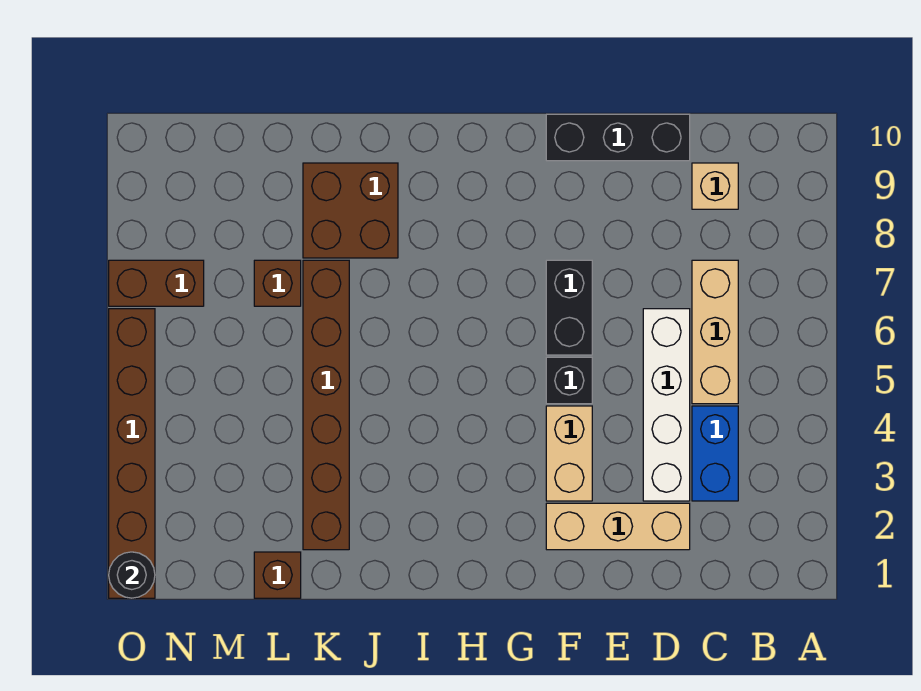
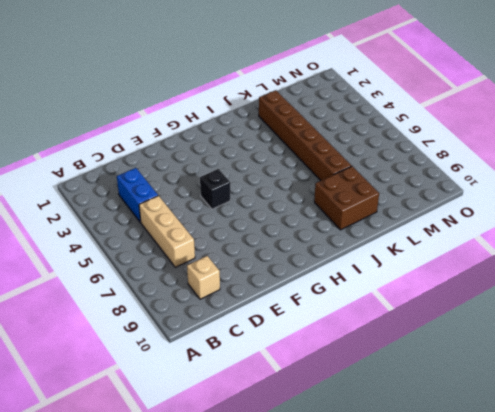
none -> tan brick D2:F2 level 1
none -> white brick D3:D6 level 1
none -> black brick D10:F10 level 1

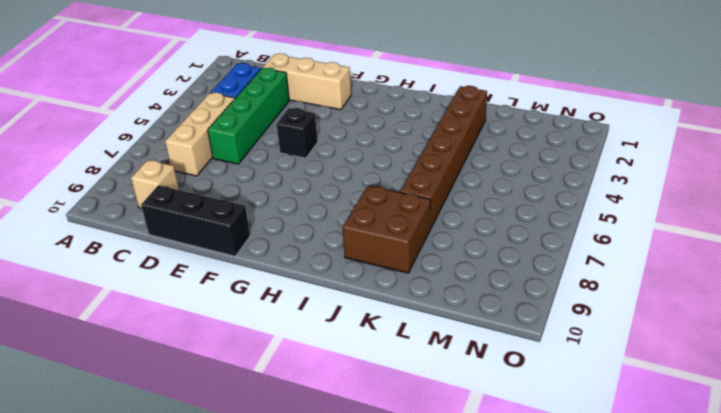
green brick D3:D6 level 1 -> white brick D3:D6 level 1
none -> tan brick F3:F4 level 1
none -> black brick F6:F7 level 1
none -> brown brick L1 level 1

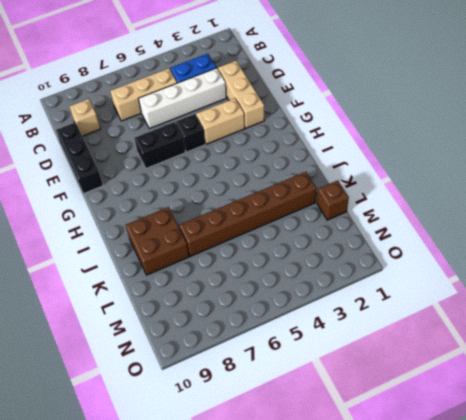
none -> brown brick L7 level 1
none -> brown brick N7:O7 level 1
none -> brown brick O1:O6 level 1

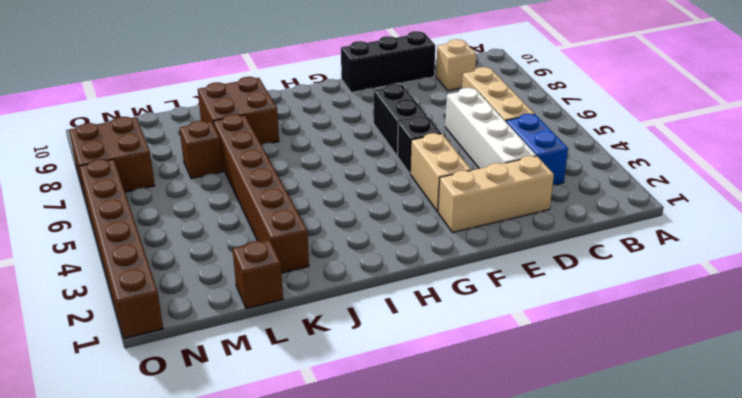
brown brick N7:O8 level 1 -> brown brick N7:O7 level 1
none -> black round brick O1 level 2

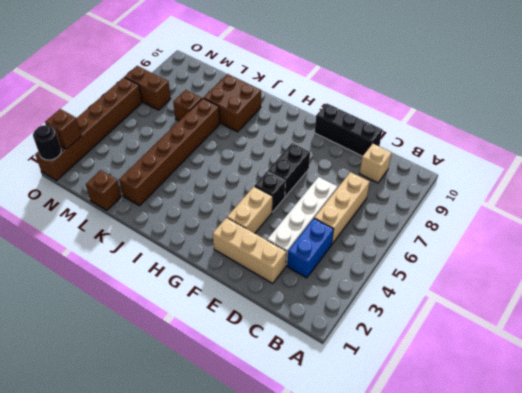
brown brick O2 level 2 -> none

